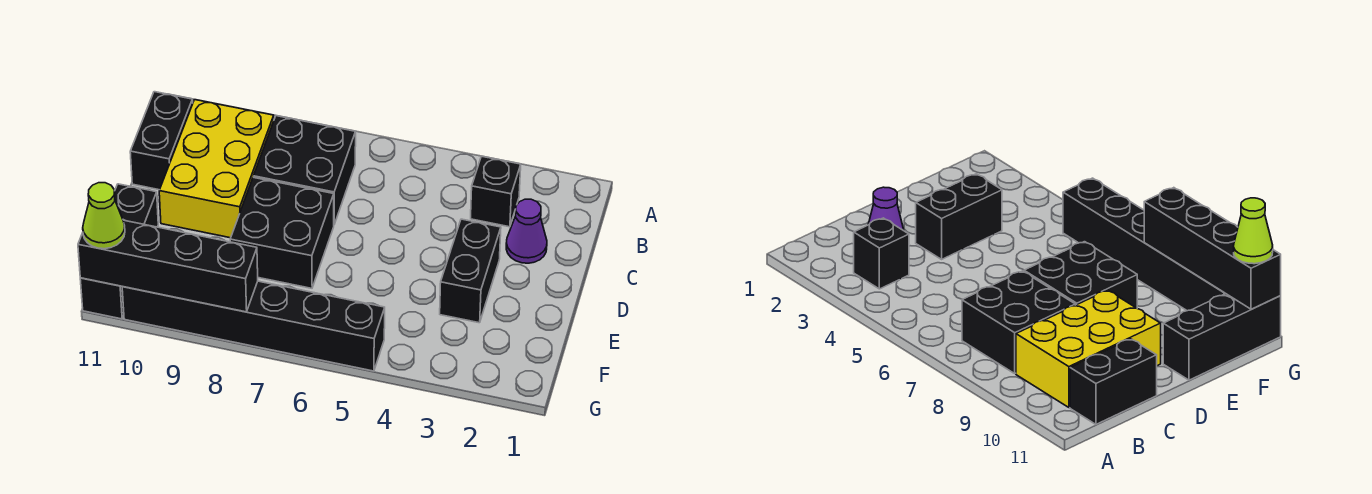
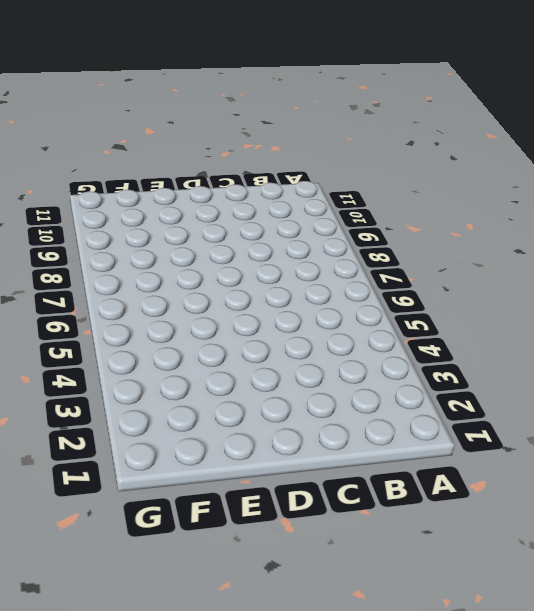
none -> black brick B3 level 1
none -> black brick B7:C8 level 1

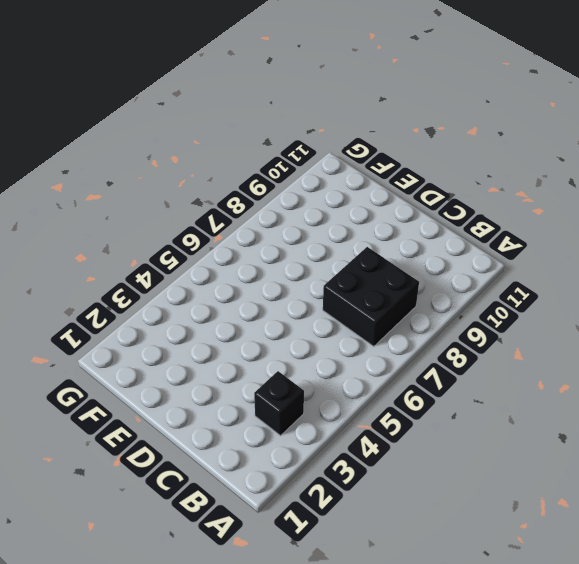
none -> yellow brick B9:D10 level 1
none -> black brick B11:C11 level 1

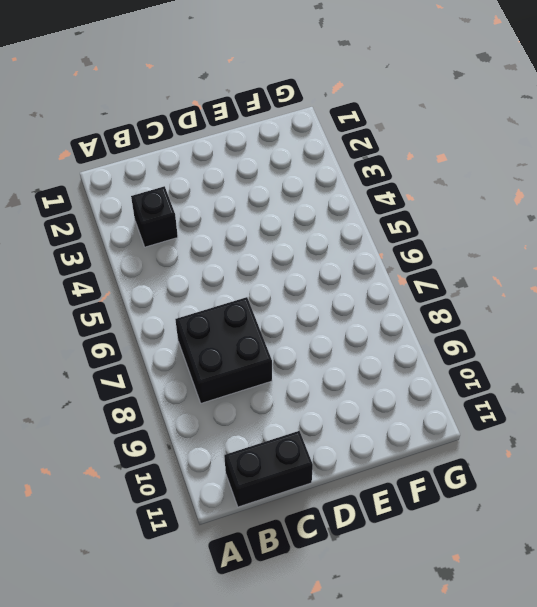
none -> yellow brick B9:D10 level 1
none -> purple cone C2 level 1

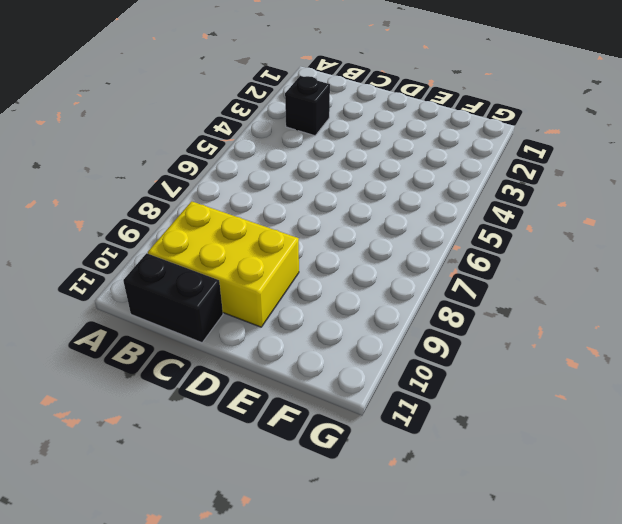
none -> black brick B7:C8 level 1
none -> purple cone C2 level 1

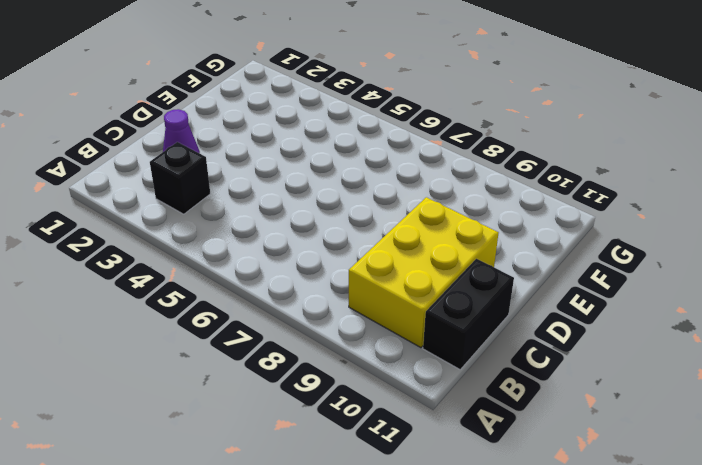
none -> black brick B7:C8 level 1
none -> black brick D3:E3 level 1

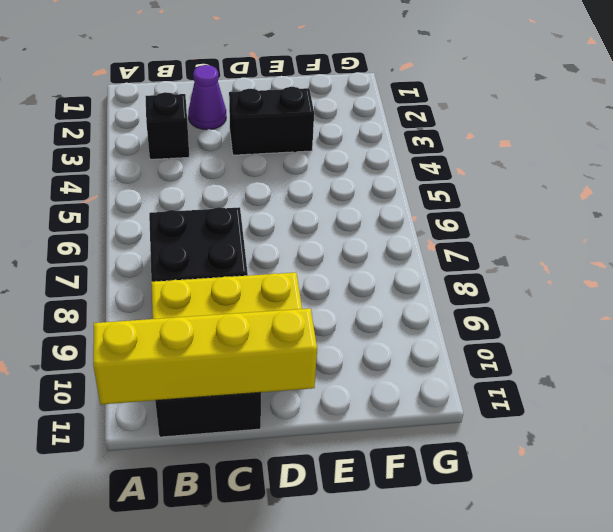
yellow brick A11:D11 level 2 -> none
none -> black brick D7:E8 level 1
none -> black brick E11:G11 level 1

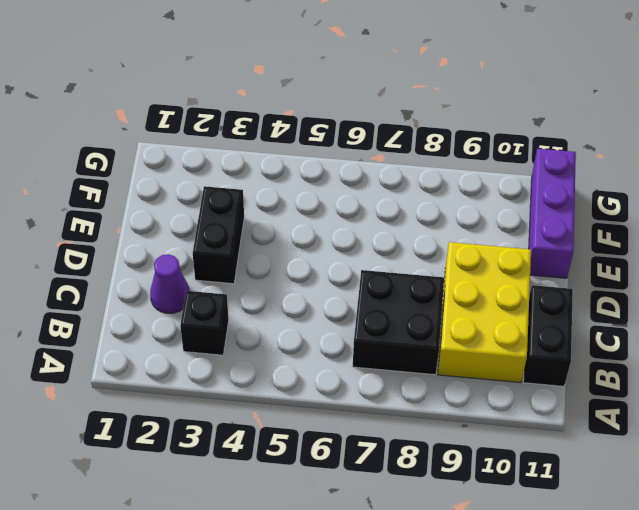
purple brick E11:G11 level 1 -> black brick E11:G11 level 1
none -> black brick D7:E8 level 1
none -> black brick G5:G10 level 1

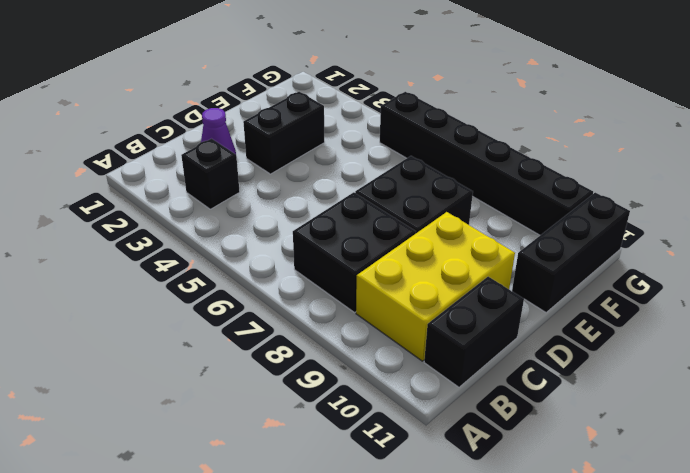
none -> black brick G8:G11 level 2
none -> lime cone G11 level 3

